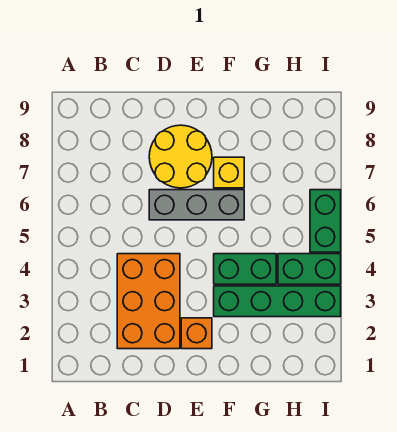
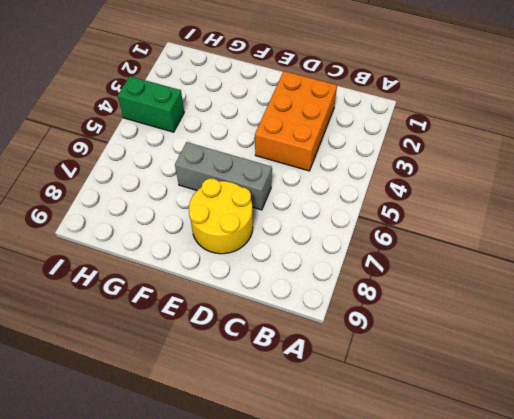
none -> orange brick E2 level 1
none -> green brick F3:I3 level 1

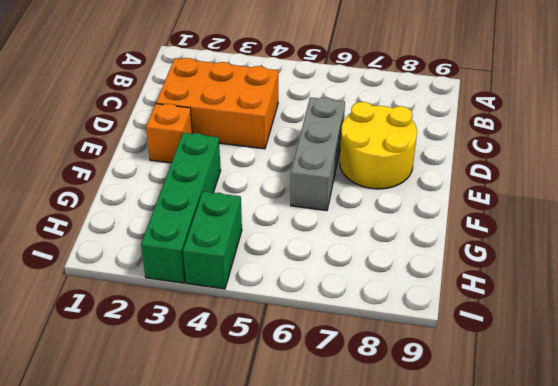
none -> green brick F4:G4 level 1
none -> yellow brick F7 level 1

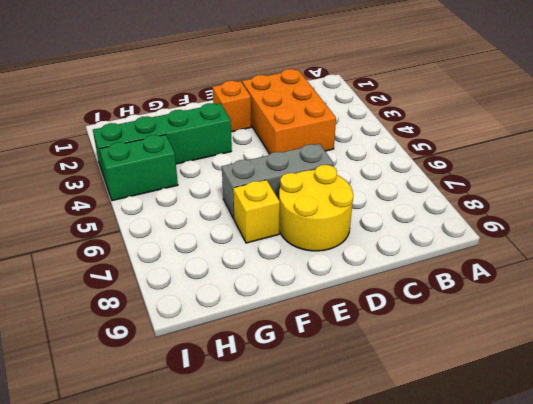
none -> green brick F4:G4 level 1
none -> green brick I5:I6 level 1

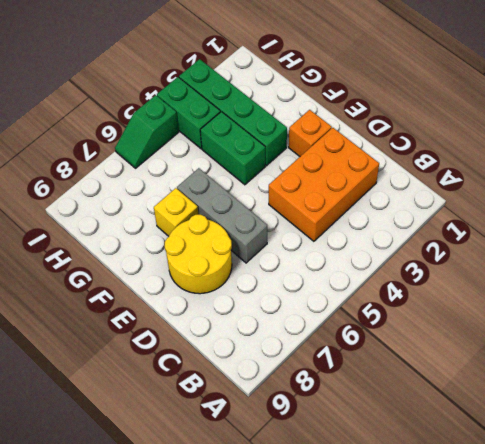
green slope I5:I6 level 1 top 5 -> green brick I5:I6 level 1

